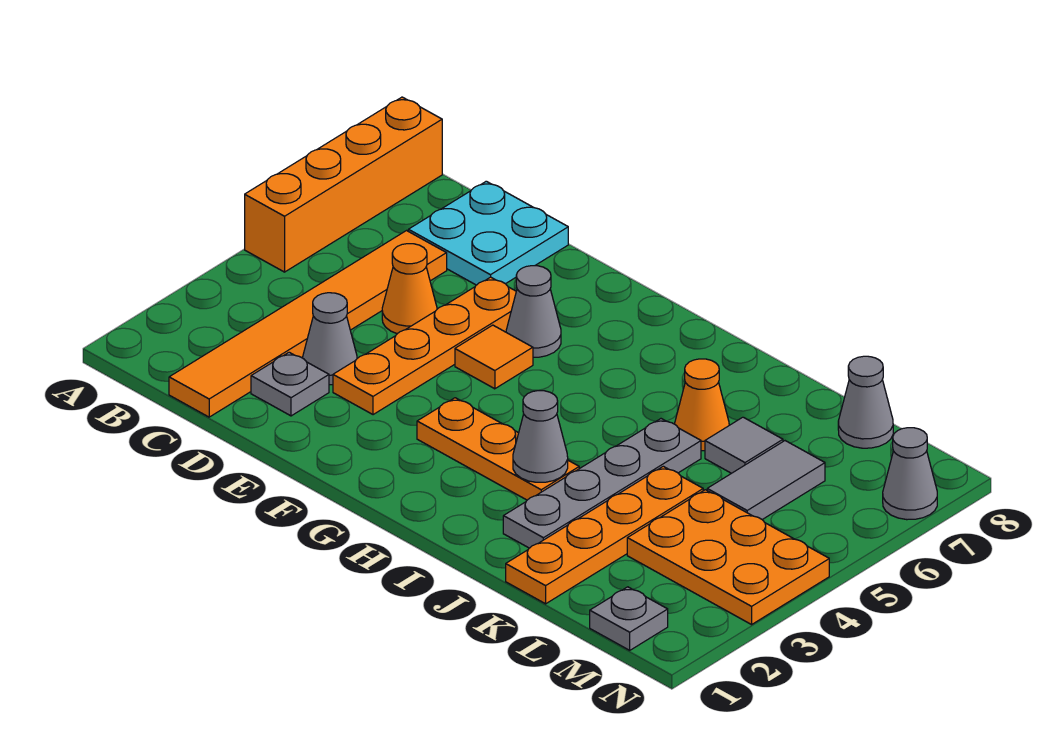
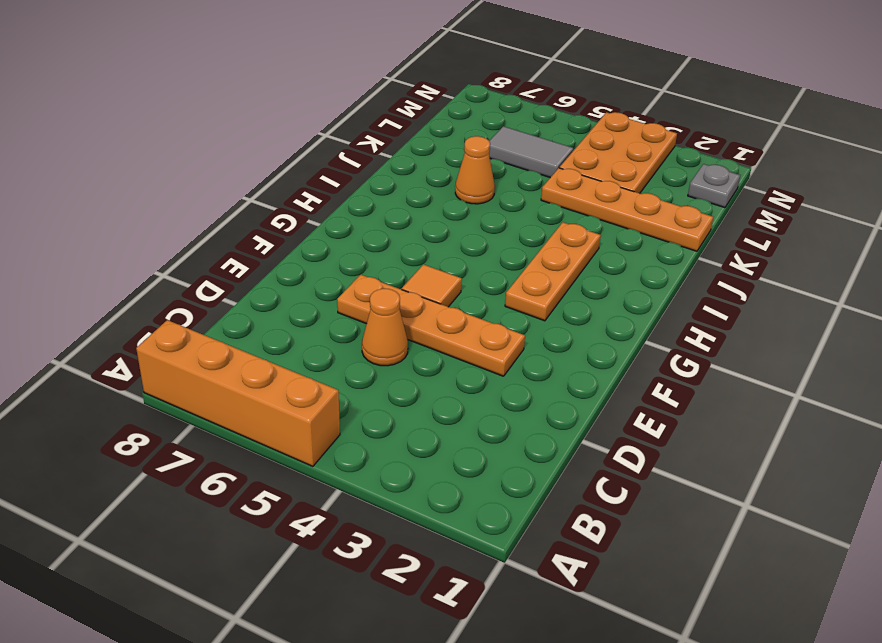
none -> orange tile C1:C6 level 1
none -> cyan plate C7:D8 level 1
none -> grey plate D2 level 1

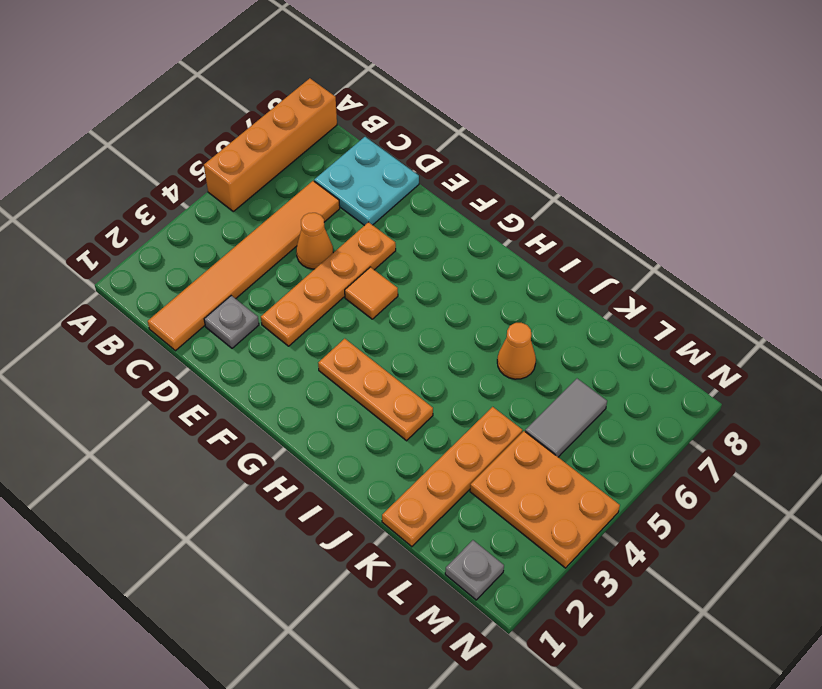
none -> grey cone D3 level 1
none -> grey cone F6 level 1
none -> grey plate J2:J5 level 1

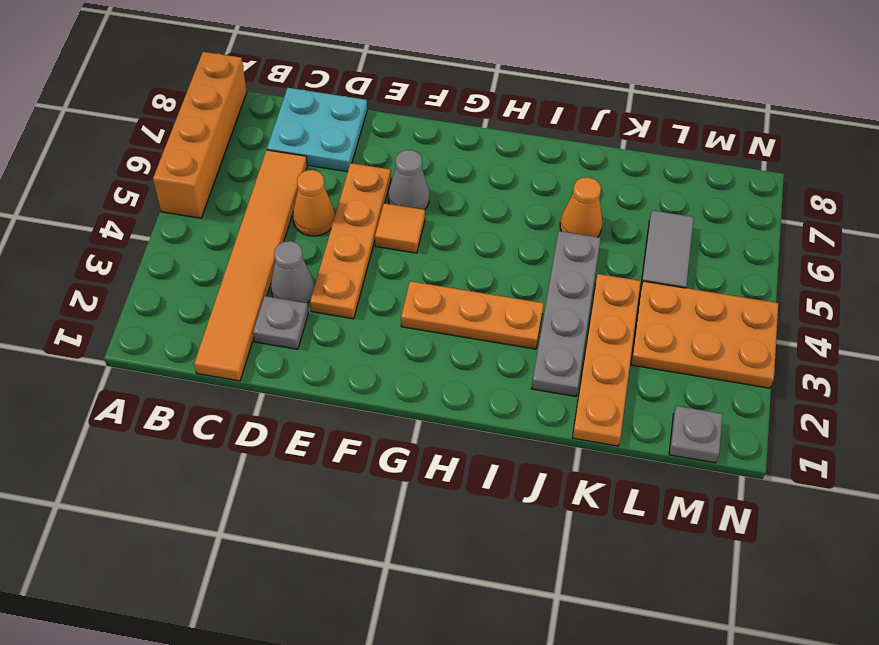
none -> grey tile K6 level 1
none -> grey cone L8 level 1
none -> grey cone N7 level 1

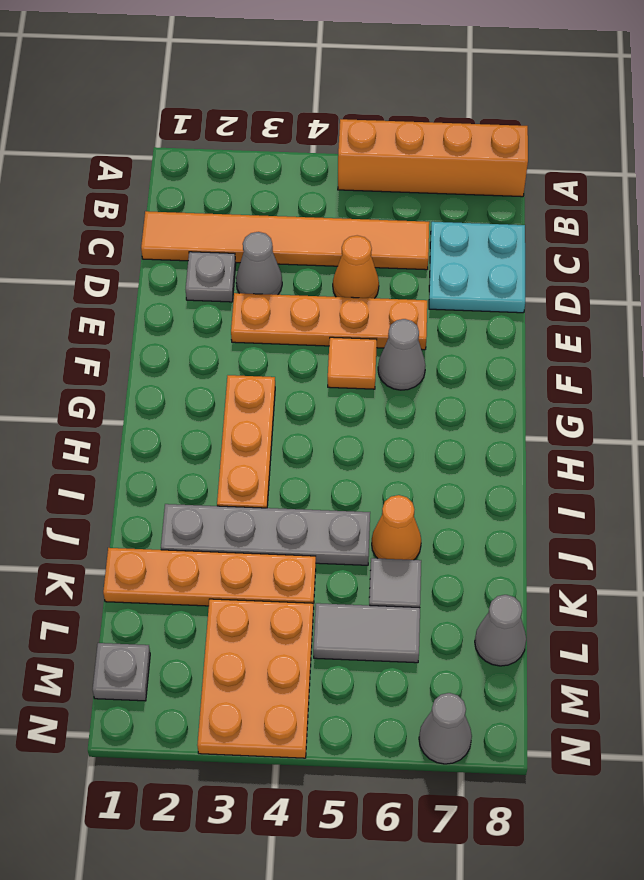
none -> grey cone I3 level 2

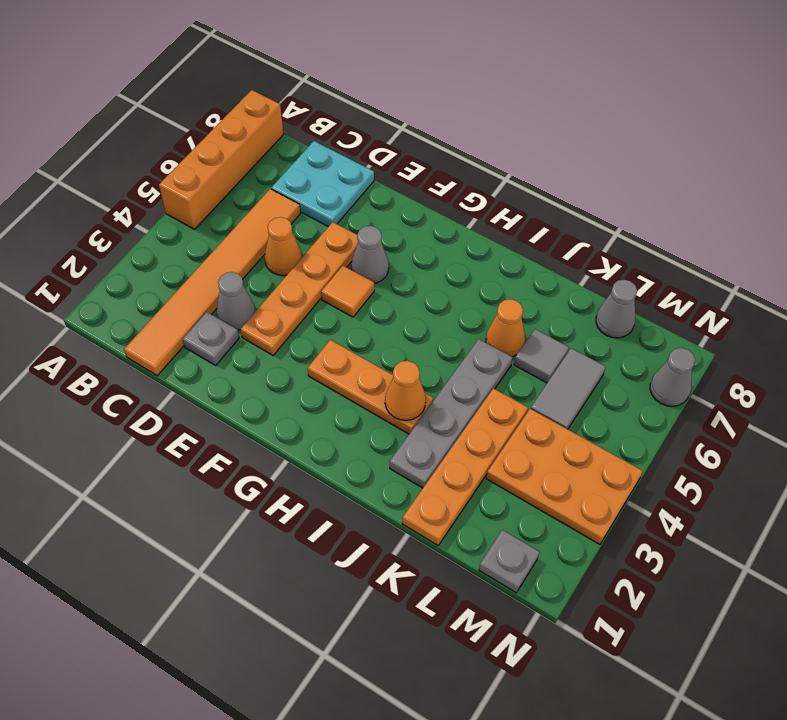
orange cone I3 level 2 -> grey cone I3 level 2

